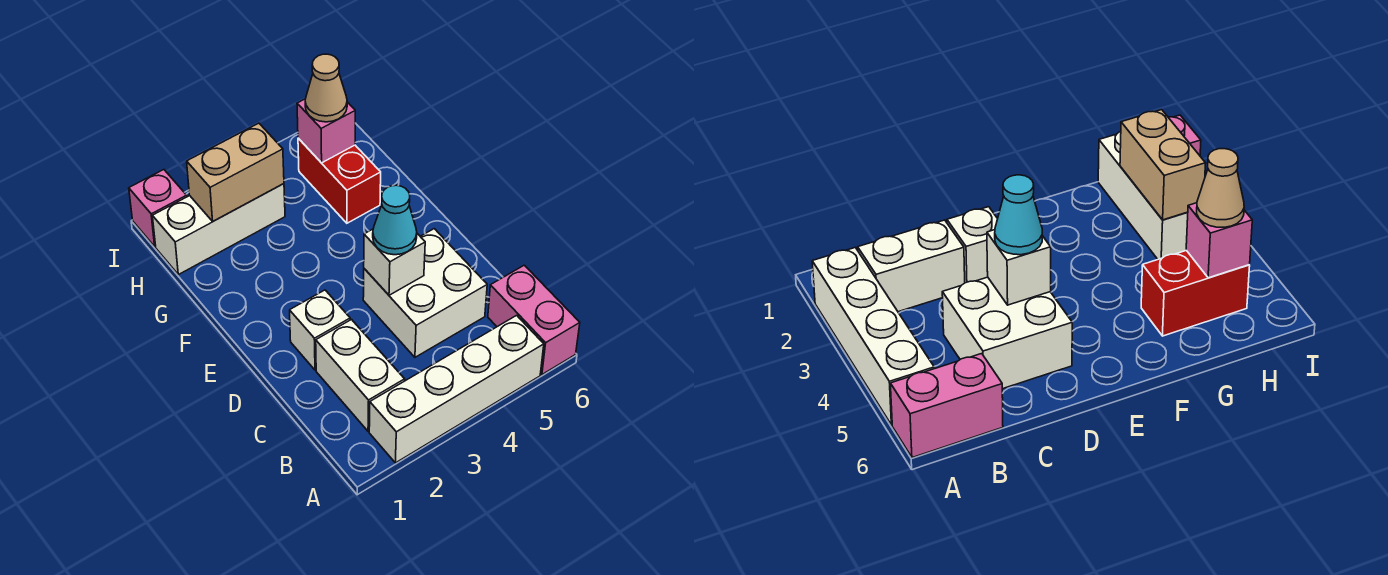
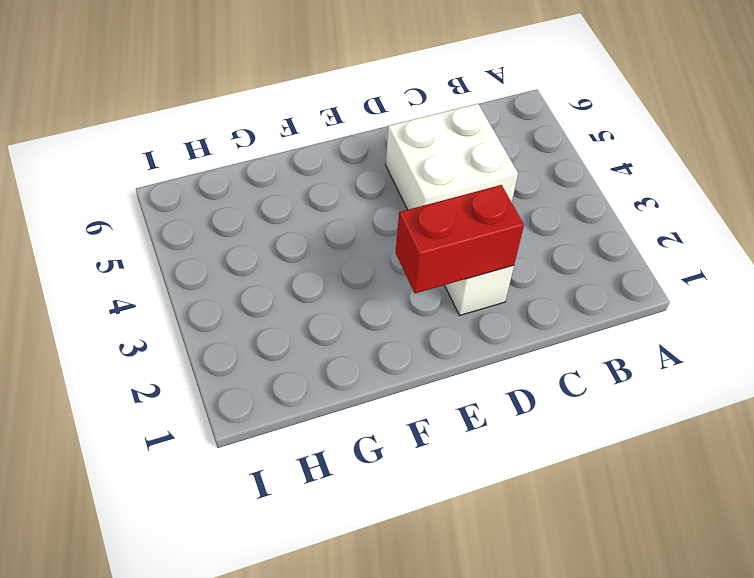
red brick D2:E2 level 2 -> red brick G5:H5 level 1
none -> white brick A2:A5 level 1
none -> pink brick A6:B6 level 1
none -> white brick B2:C2 level 1

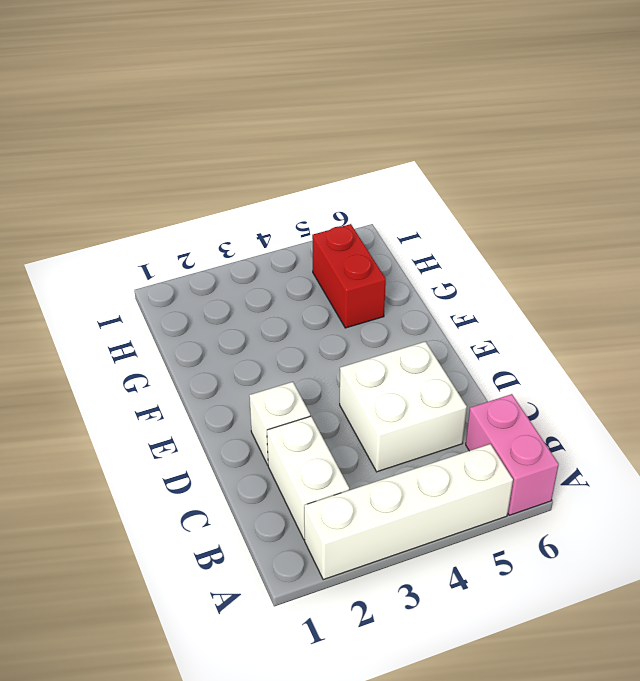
none -> white brick H1:H3 level 1
none -> pink brick I1 level 1
none -> white brick D4 level 2

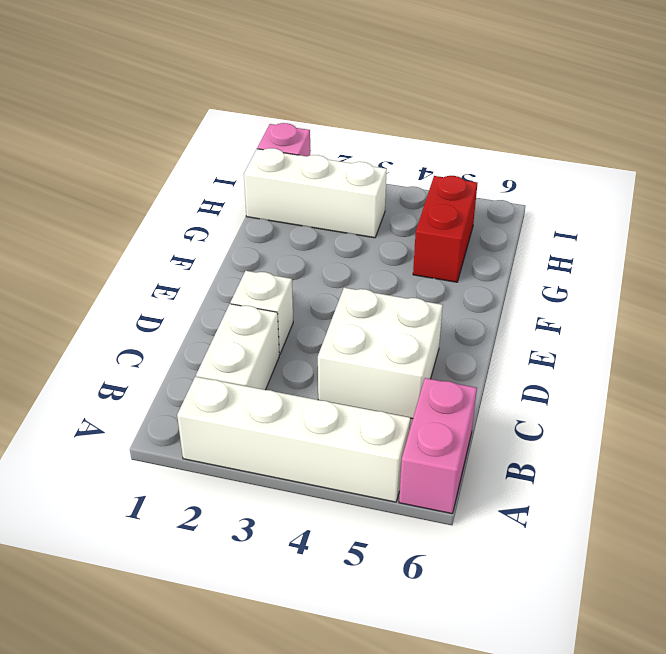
none -> white brick D4 level 2
none -> tan brick H2:H3 level 2
none -> pink brick H5 level 2

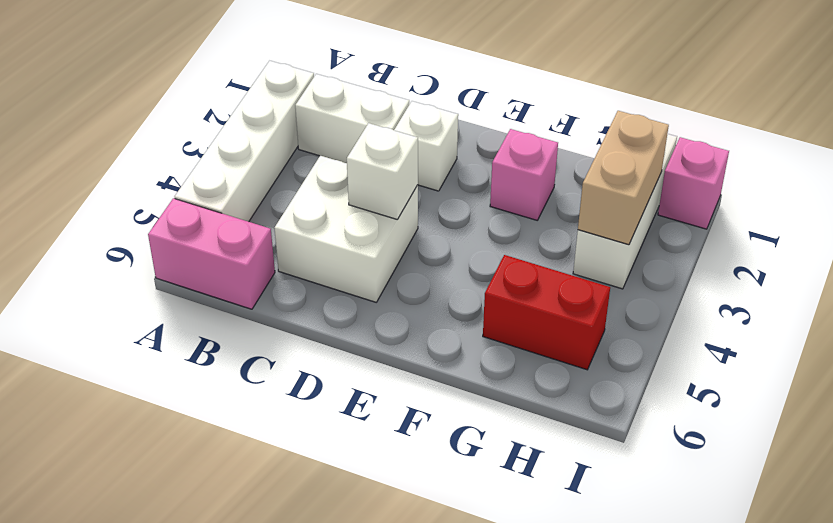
pink brick F2 level 1 -> pink brick H5 level 2
none -> cyan cone D4 level 3
none -> tan cone H5 level 3

